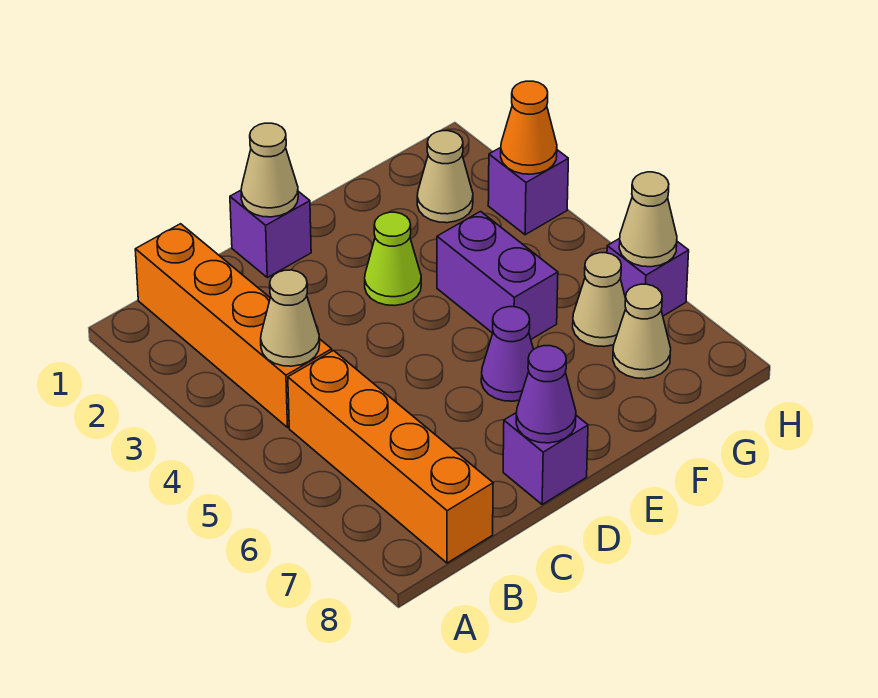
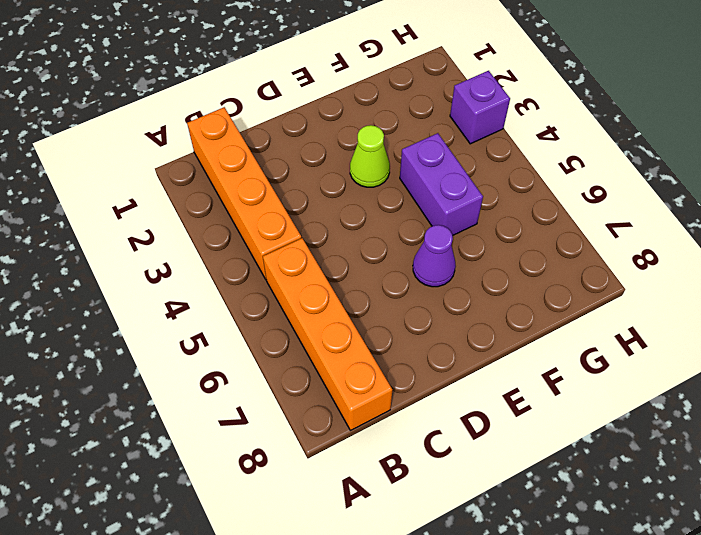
none -> purple brick D1 level 1
none -> purple brick D8 level 1
none -> tan cone G2 level 1

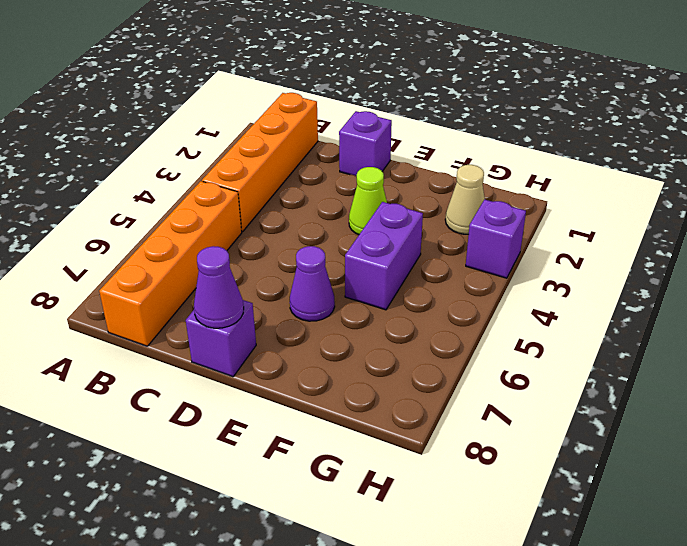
none -> tan cone G6 level 1
none -> tan cone G7 level 1
none -> purple brick H6 level 1

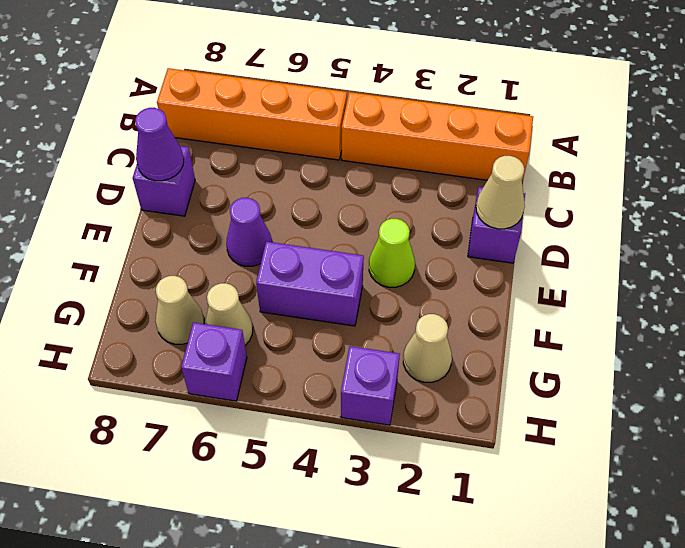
none -> tan cone B4 level 2
none -> orange cone H3 level 2
none -> tan cone H6 level 2

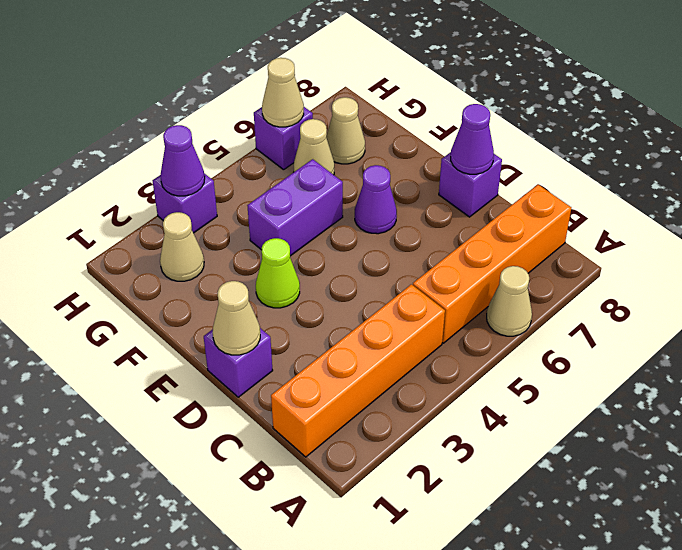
tan cone A6 level 1 -> tan cone B4 level 2
purple cone H3 level 2 -> orange cone H3 level 2

